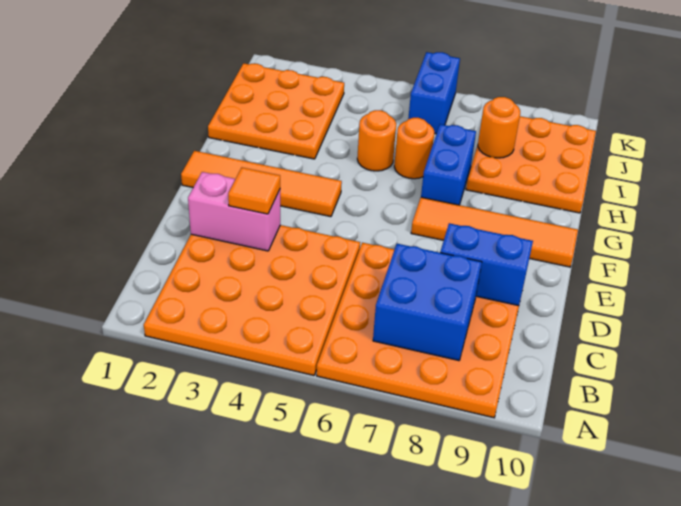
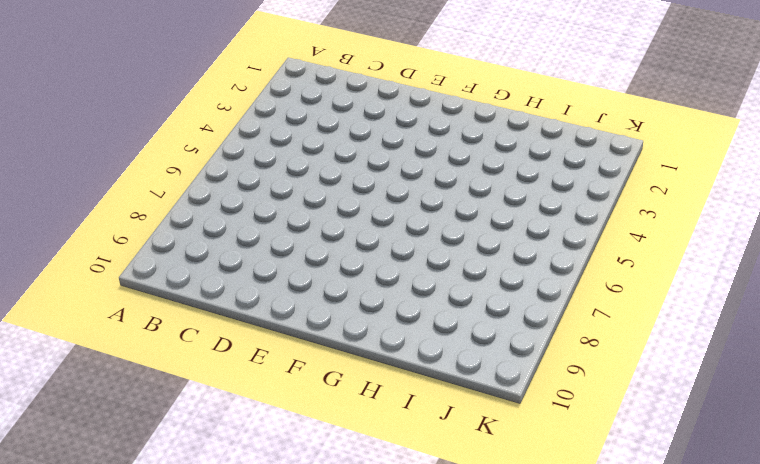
none -> orange plate A2:D5 level 1
none -> orange plate A6:D9 level 1
none -> orange tile F1:F4 level 1

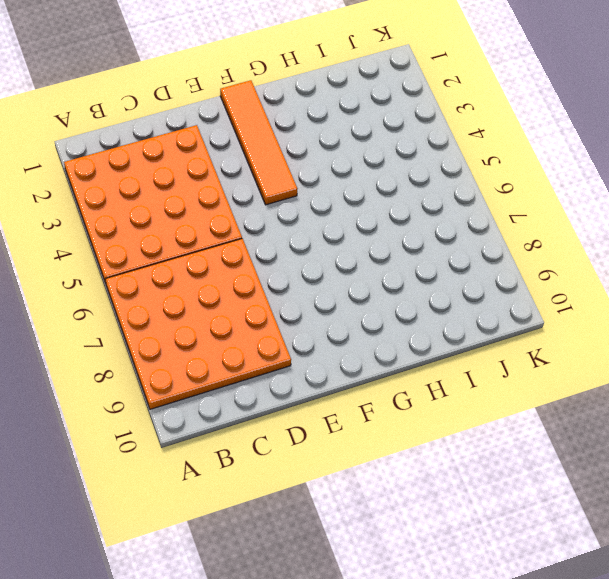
none -> orange tile F7:F10 level 1
none -> blue brick G7:H7 level 1
none -> orange plate H1:J3 level 1

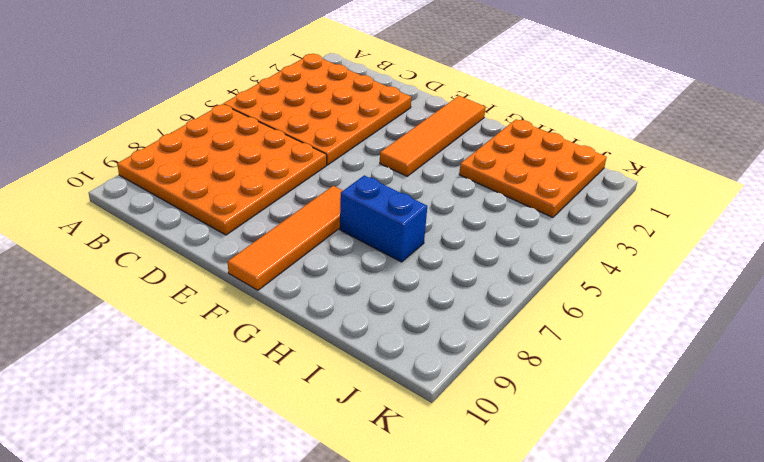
none -> orange round brick H5 level 1
none -> orange round brick H6 level 1
none -> orange plate H8:J10 level 1

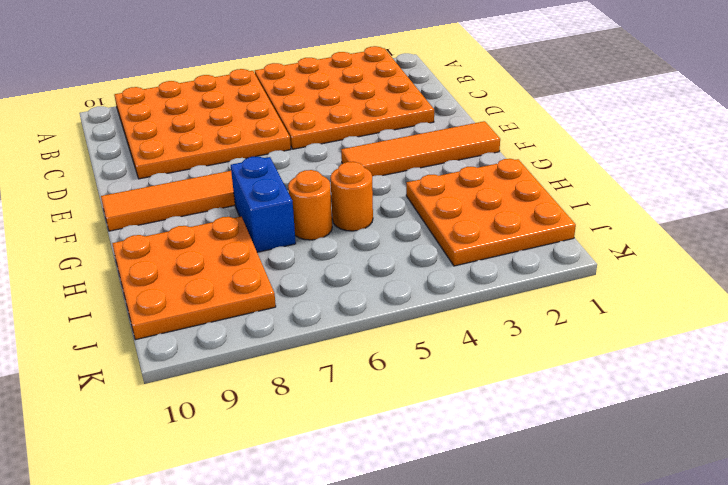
none -> blue brick J6:K6 level 1
none -> blue brick B7:C8 level 2
none -> pink brick D2:D3 level 2

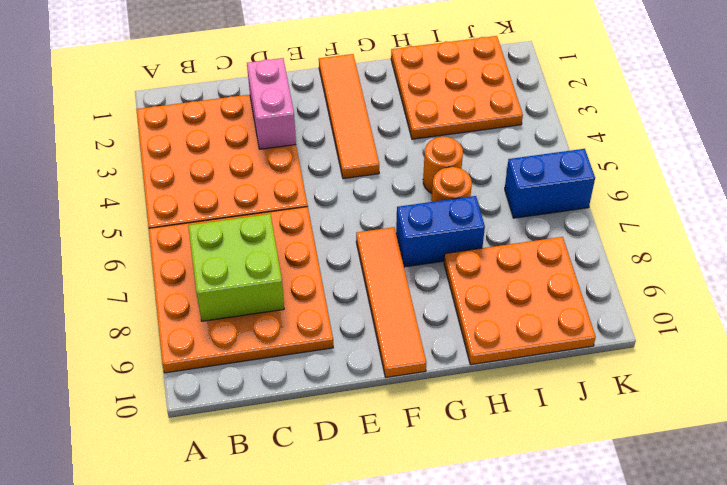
lime brick B7:C8 level 2 -> blue brick B7:C8 level 2
none -> blue brick D8:D9 level 2
none -> orange round brick I8 level 2
none -> orange tile D3 level 3

